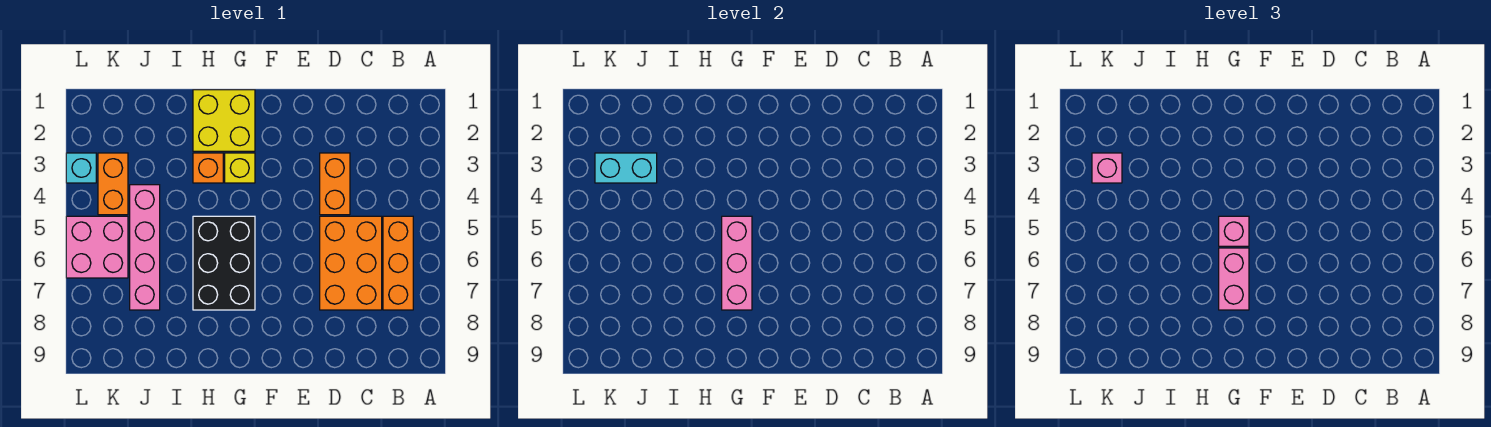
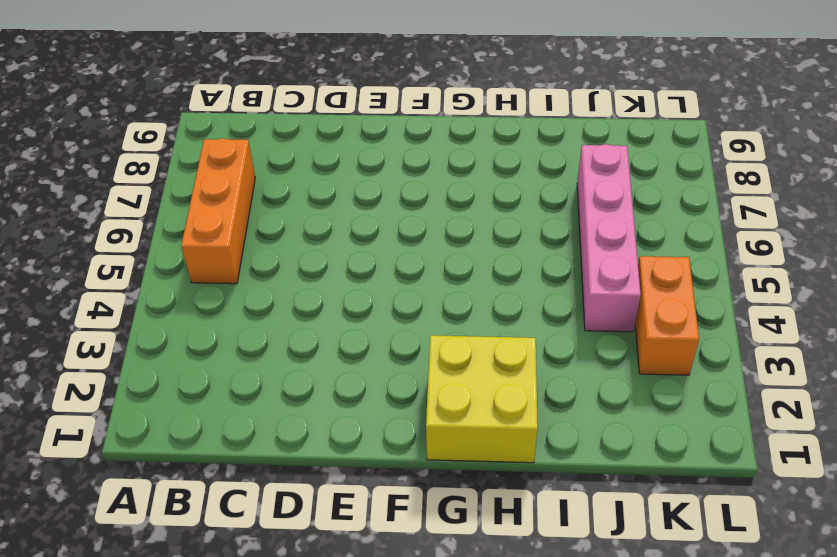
none -> orange brick C5:D7 level 1
none -> orange brick D3:D4 level 1
none -> yellow brick G3 level 1

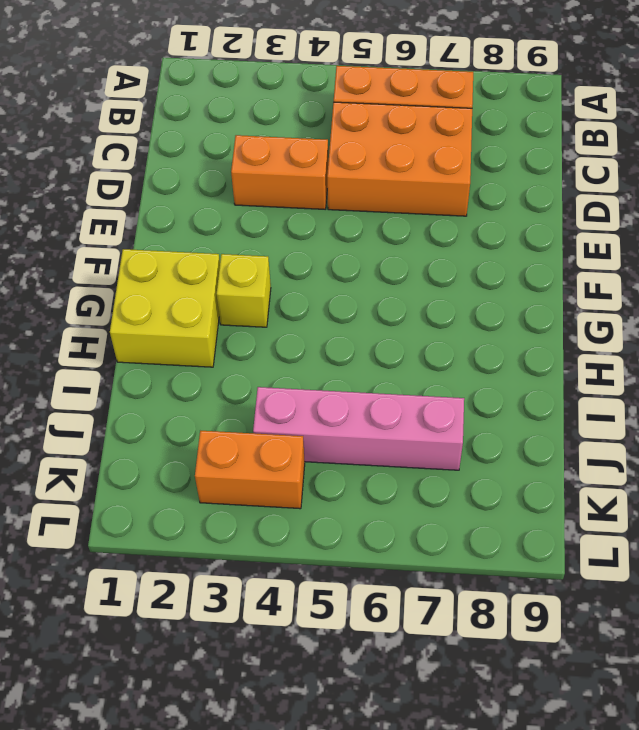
none -> black brick G5:H7 level 1
none -> orange brick H3 level 1
none -> pink brick K5:L6 level 1

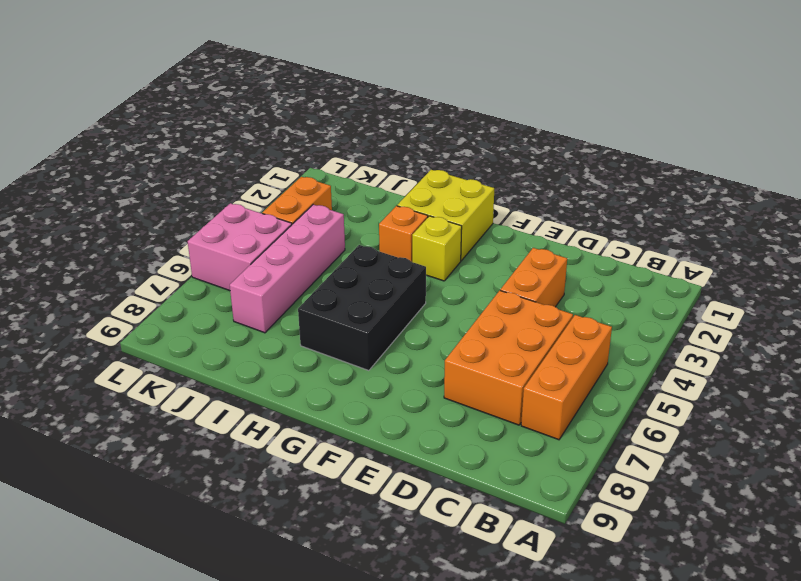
none -> cyan brick L3 level 1
none -> pink brick G5:G7 level 2
none -> cyan brick J3:K3 level 2

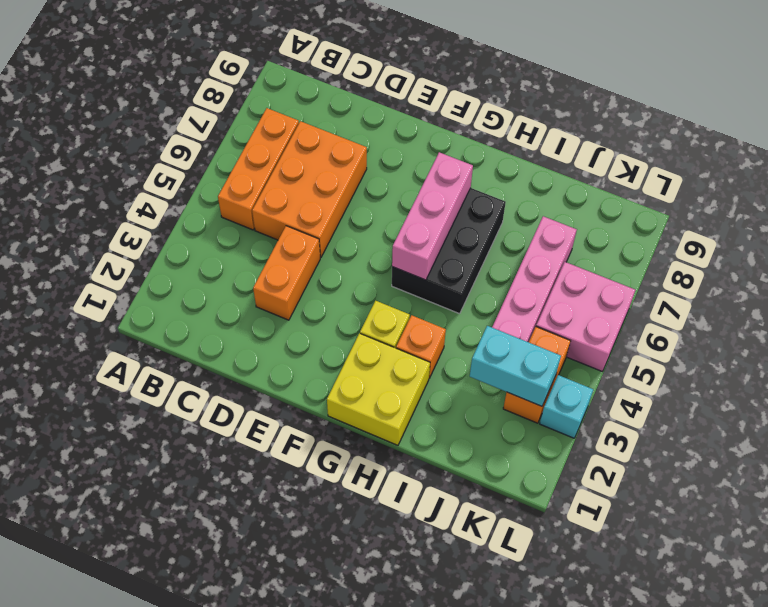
none -> pink brick G5 level 3
none -> pink brick G6:G7 level 3
none -> pink brick K3 level 3

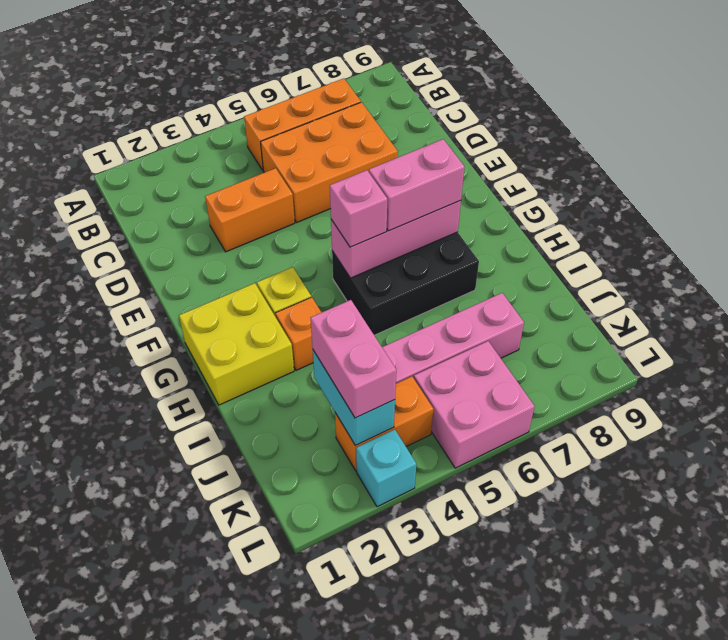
pink brick J3:K3 level 3 -> pink brick K3 level 3

